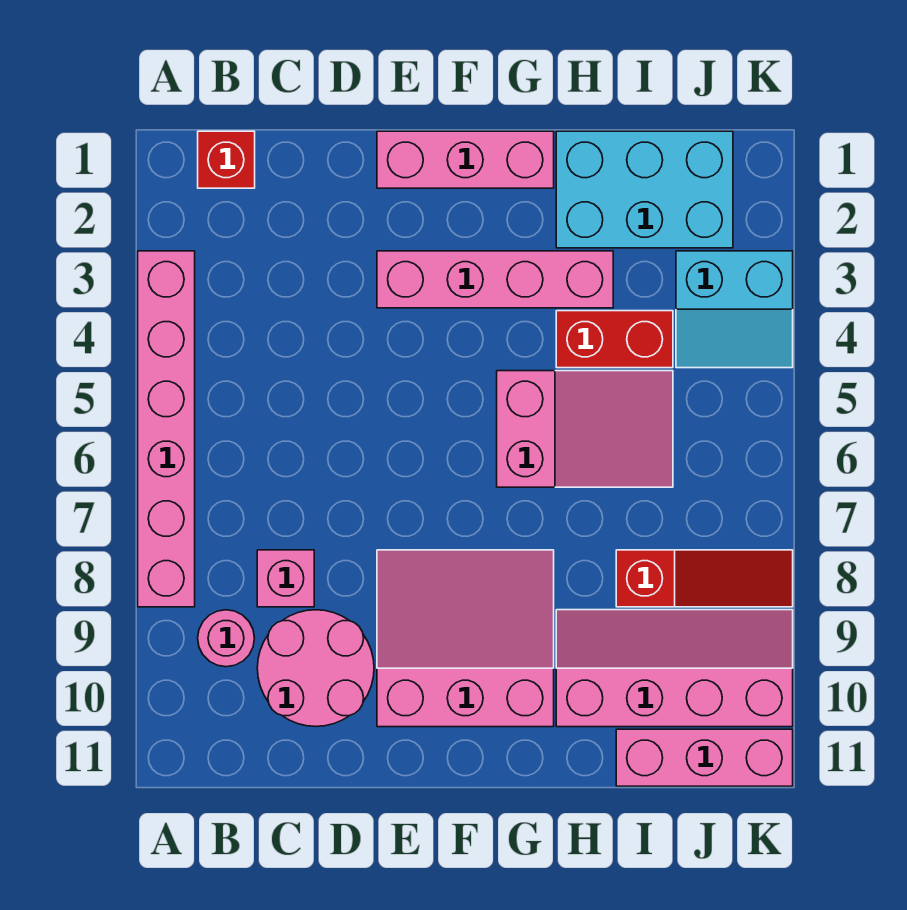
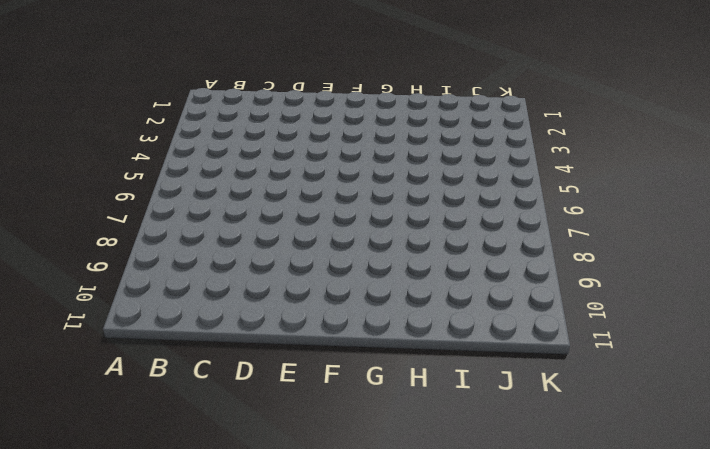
none -> pink brick A3:A8 level 1
none -> red brick B1 level 1
none -> pink round brick B9 level 1

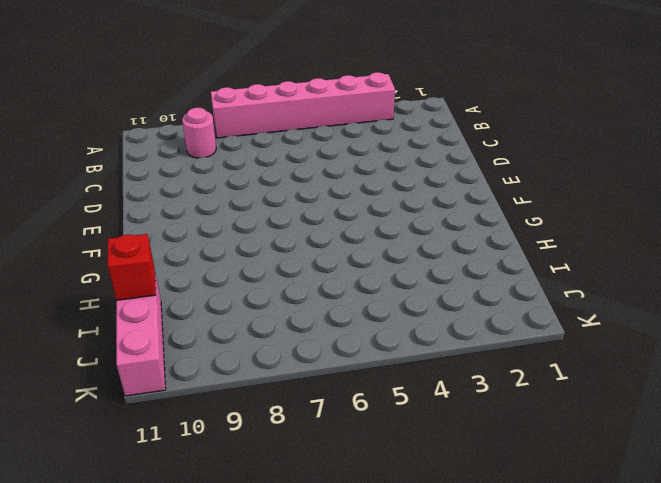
red brick I11 level 2 -> red brick B1 level 1
none -> pink brick C8 level 1
none -> pink round brick C9:D10 level 1
none -> pink brick E1:G1 level 1

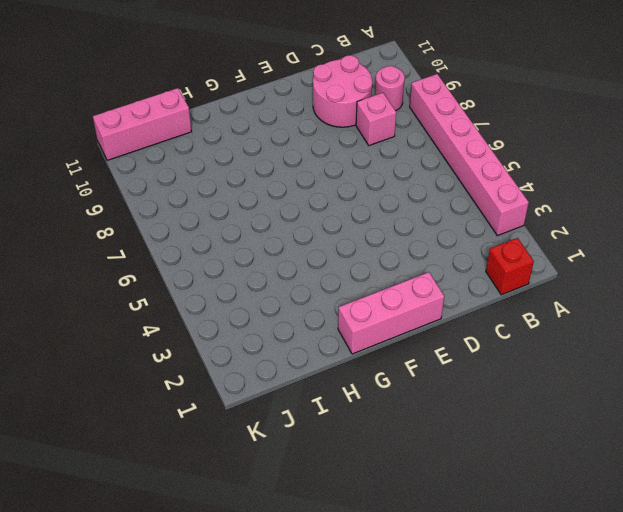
none -> pink brick E3:H3 level 1
none -> pink slope E8:G10 level 1 top 10
none -> pink slope G5:I6 level 1 top G

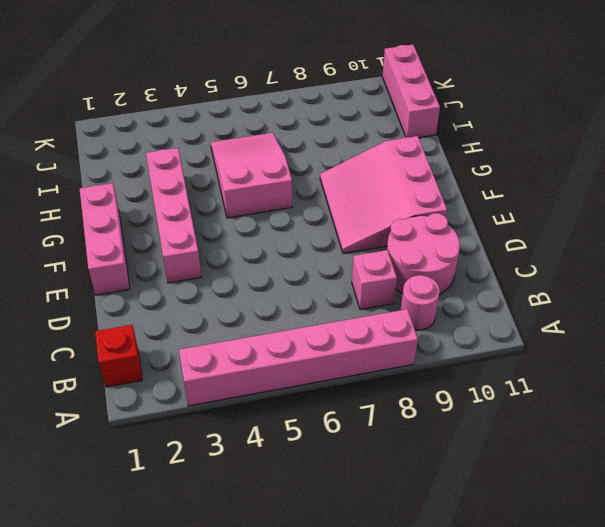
none -> cyan brick H1:J2 level 1
none -> red brick H4:I4 level 1
none -> pink slope H9:K10 level 1 top 10

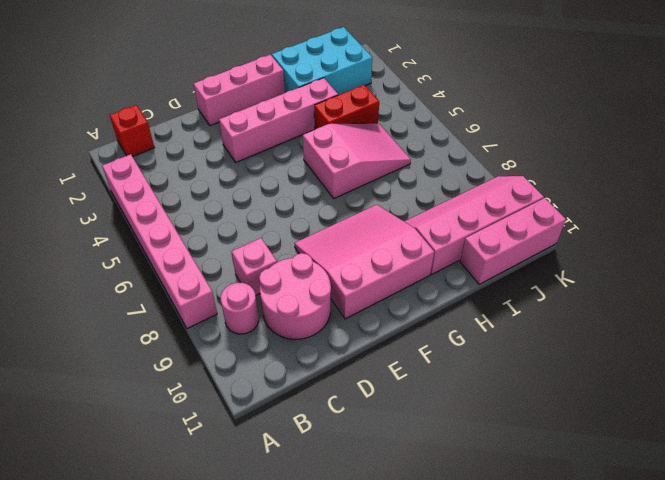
none -> red slope I8:K8 level 1 top I
none -> cyan slope J3:K4 level 1 top 3

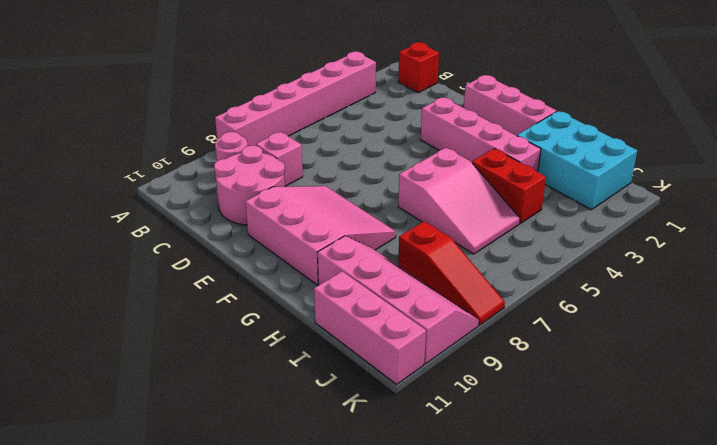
none -> cyan slope J3:K4 level 1 top 3

